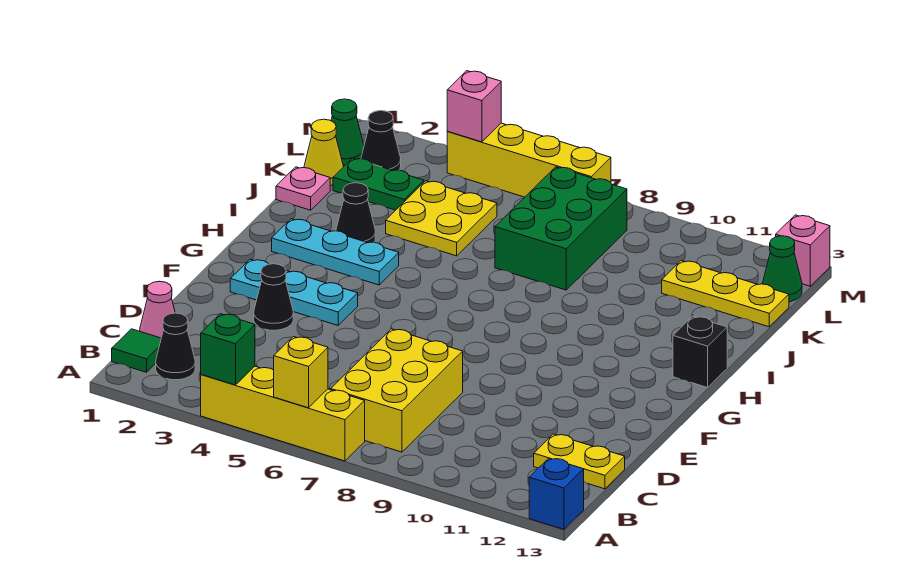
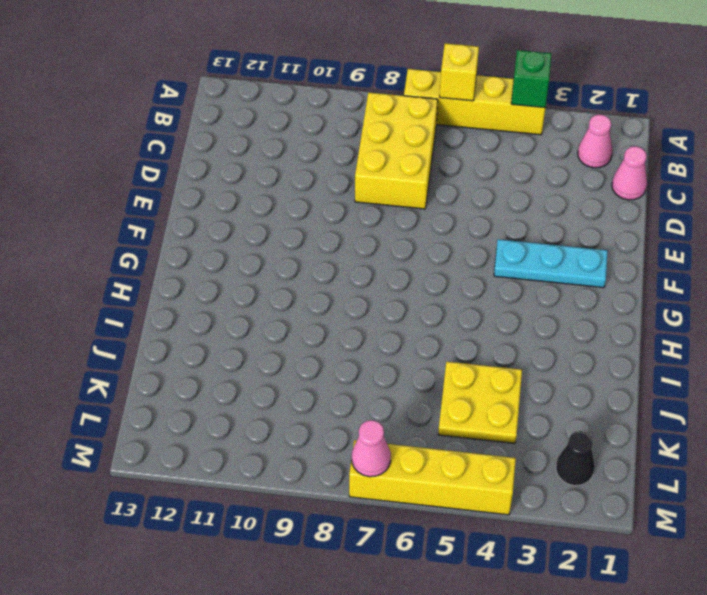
pink cone B2 level 1 -> black cone B2 level 1
pink cone M7 level 2 -> none
none -> blue brick A13 level 1
none -> green tile B1 level 1
none -> yellow plate C12:C13 level 1

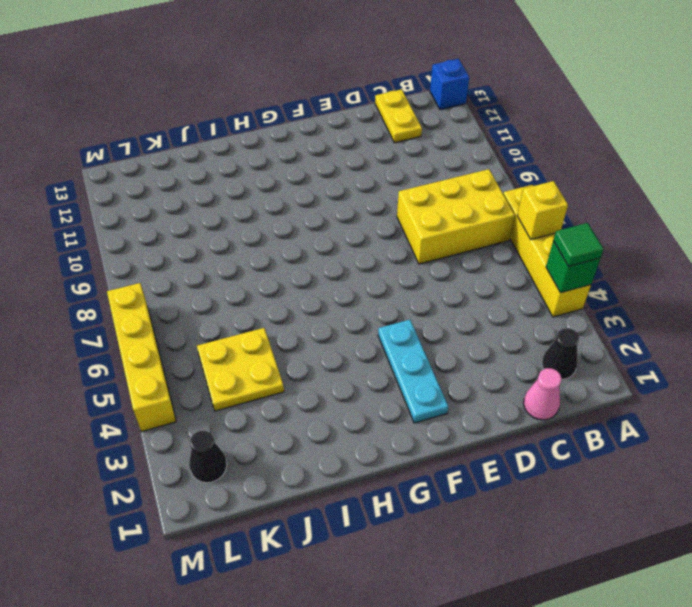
green tile A4 level 3 -> green tile B1 level 1
none -> black cone E3 level 1
none -> cyan plate H2:H4 level 1
none -> black brick H13 level 1

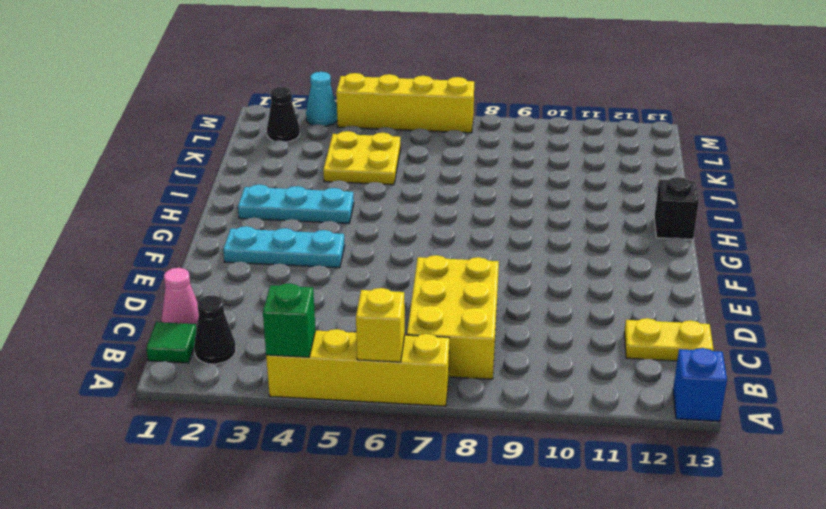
cyan cone M3 level 1 -> none
none -> black cone E3 level 1
none -> black cone I3 level 1
none -> pink plate J1 level 1

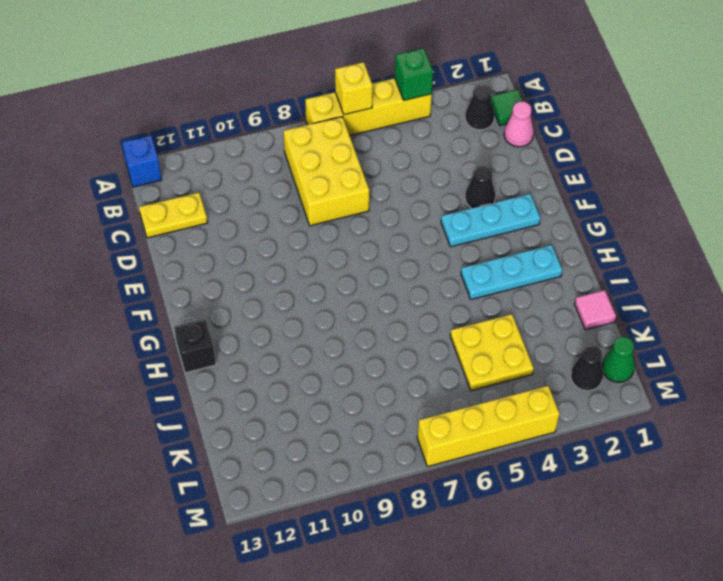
pink tile J1 level 1 -> pink plate J1 level 1
none -> black cone I3 level 1
none -> green brick J7:L8 level 1
none -> yellow cone K1 level 1

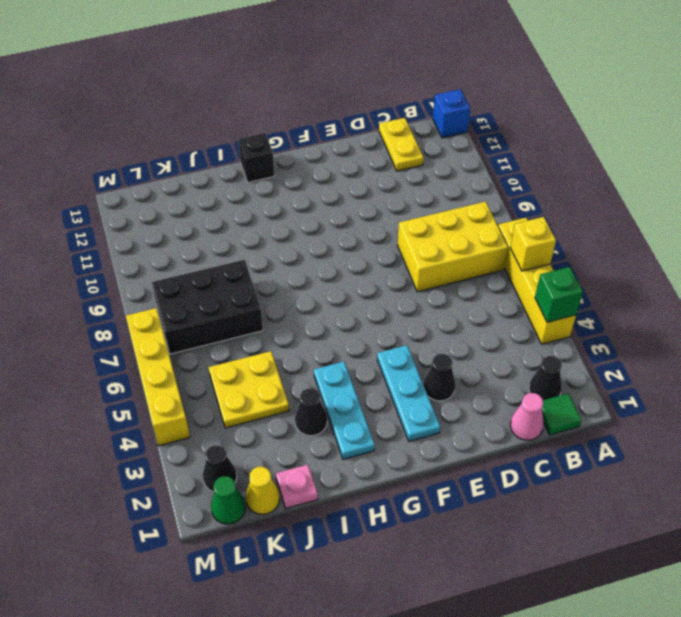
black brick J7:L8 level 1 -> green brick J7:L8 level 1
none -> green plate K2:K3 level 1
none -> yellow plate K11:K13 level 1
none -> green cone L13 level 1

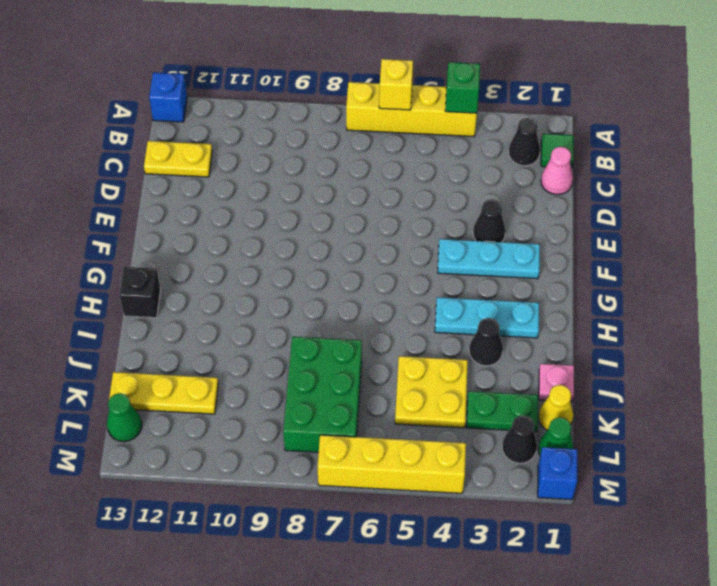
blue brick M1 level 1 -> none
none -> yellow brick B7:D8 level 1
none -> pink brick M13 level 1
none -> pink brick M4 level 2

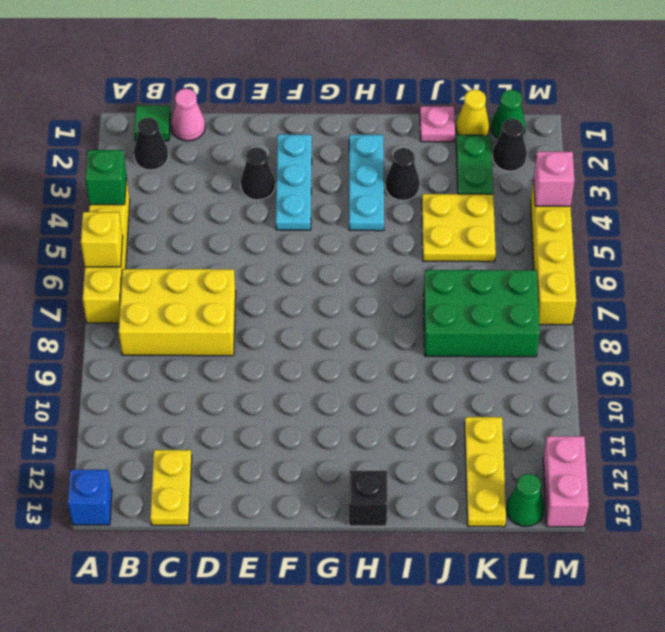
pink brick M12:M13 level 1 -> pink brick M13 level 1

